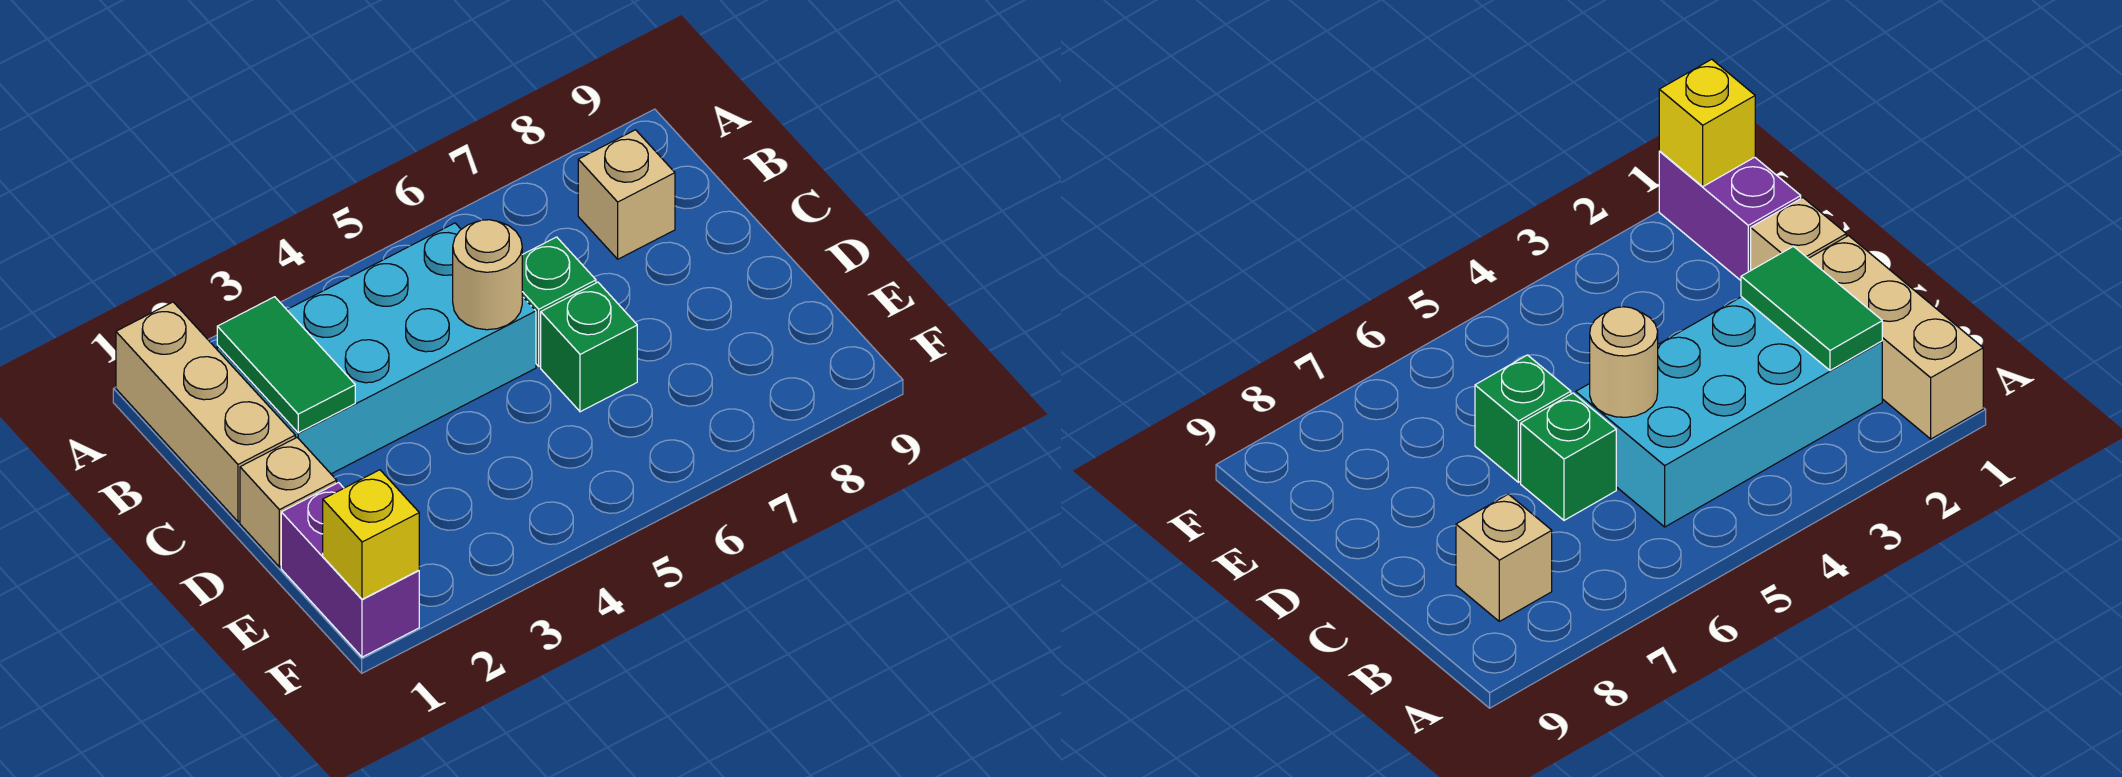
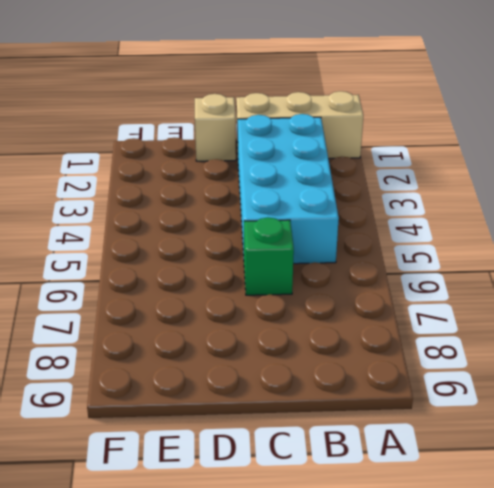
none -> tan brick B8 level 1
none -> green brick D6 level 1

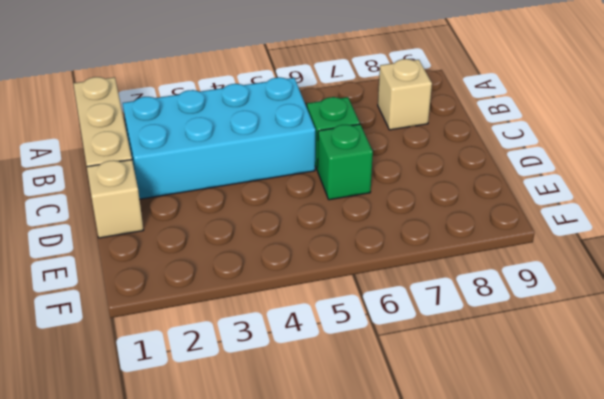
none -> purple brick E1:F1 level 1
none -> green tile B2:C2 level 2

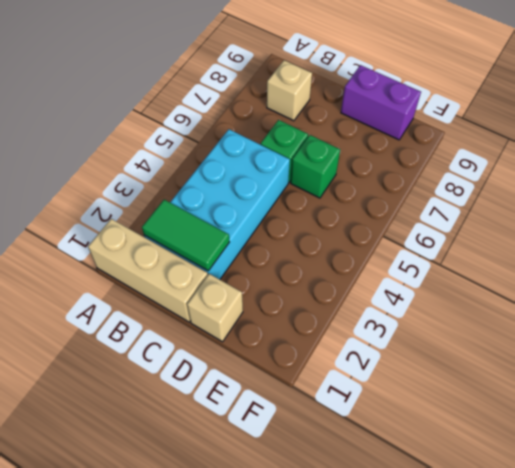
purple brick D9:E9 level 1 -> purple brick E1:F1 level 1
none -> tan round brick C5 level 2
none -> yellow brick F1 level 2

